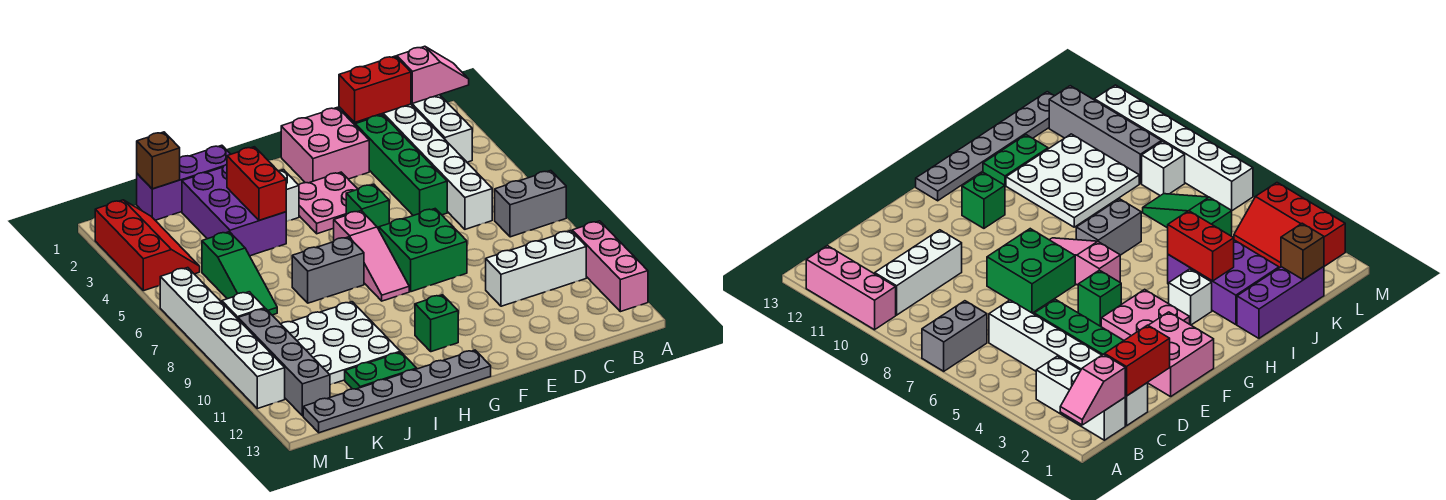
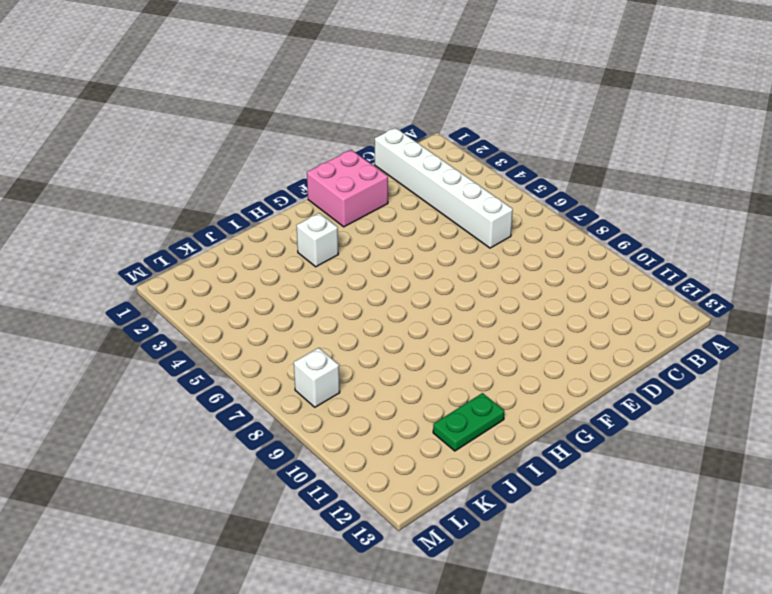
none -> grey brick A7:B7 level 1
none -> pink brick A10:A12 level 1
none -> white brick B1:B3 level 1

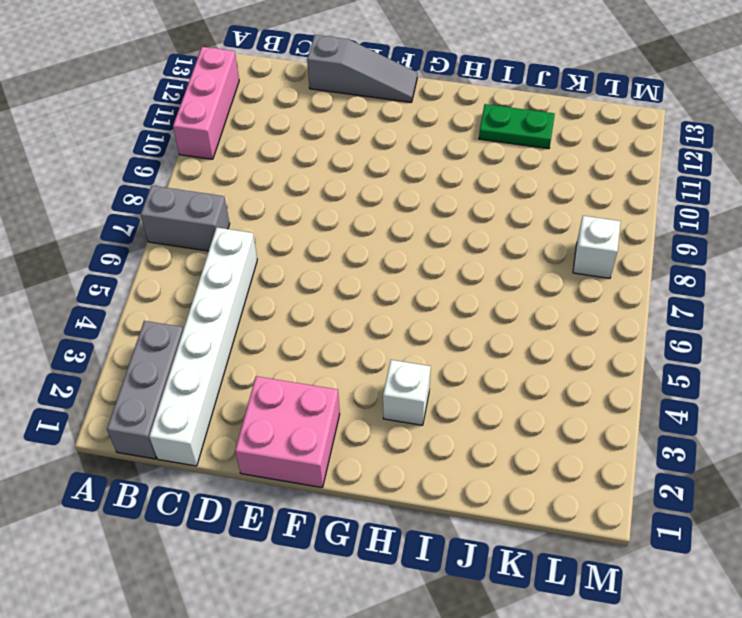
grey brick B1:B3 level 1 -> white brick B1:B3 level 1
grey slope D13:F13 level 1 top D -> none
none -> white brick B10:D10 level 1
none -> green brick D2:D5 level 1
none -> green brick E7:F8 level 1

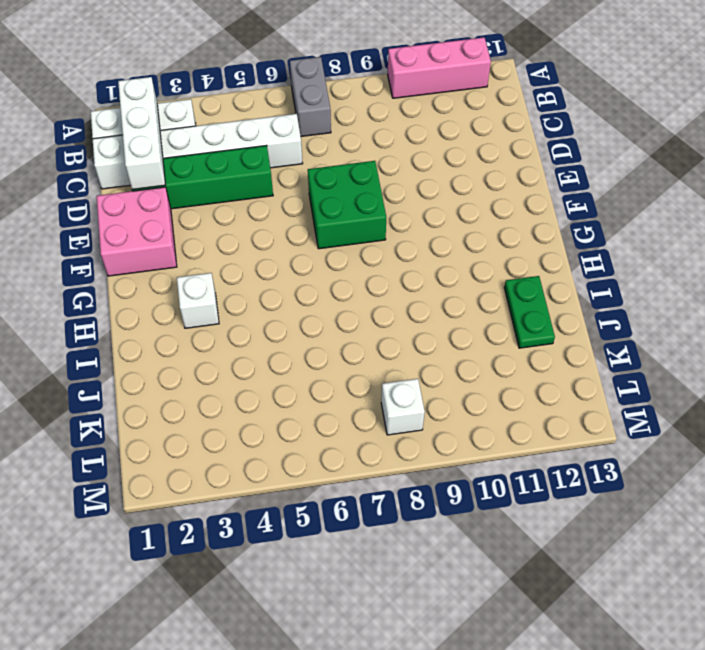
white brick B2:D2 level 2 -> white brick B10:D10 level 1
none -> pink plate F3:G4 level 1
none -> green brick F5 level 1
none -> pink slope G6:G8 level 1 top 6

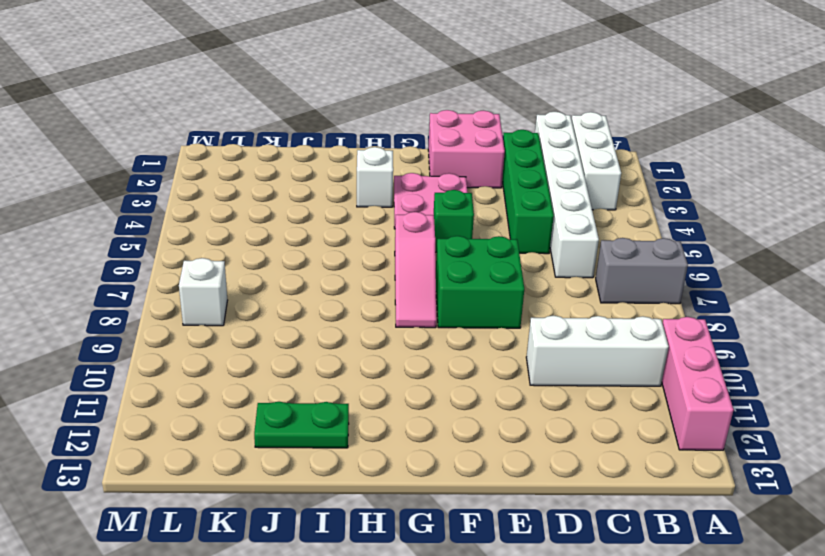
none -> green brick G11 level 1
none -> grey plate G13:L13 level 1
none -> grey brick H7:I7 level 1

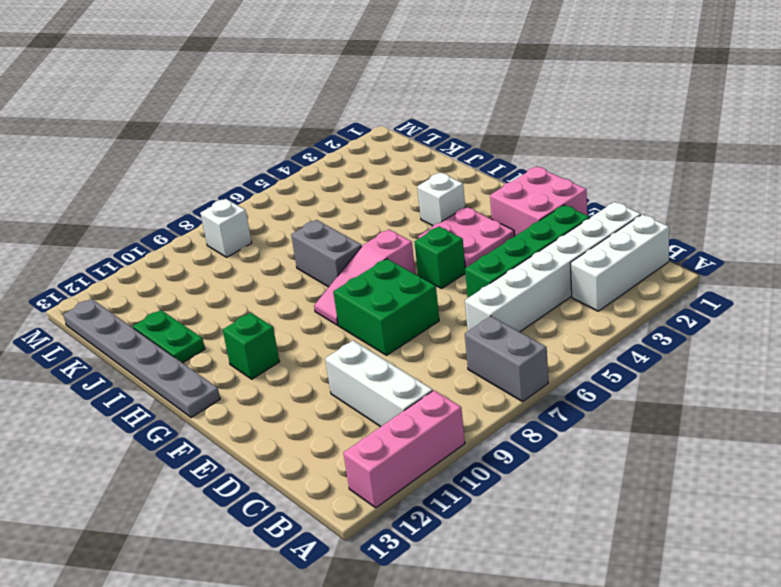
none -> purple brick I1:K1 level 1
none -> purple brick I2:J4 level 1
none -> white plate I9:K11 level 1

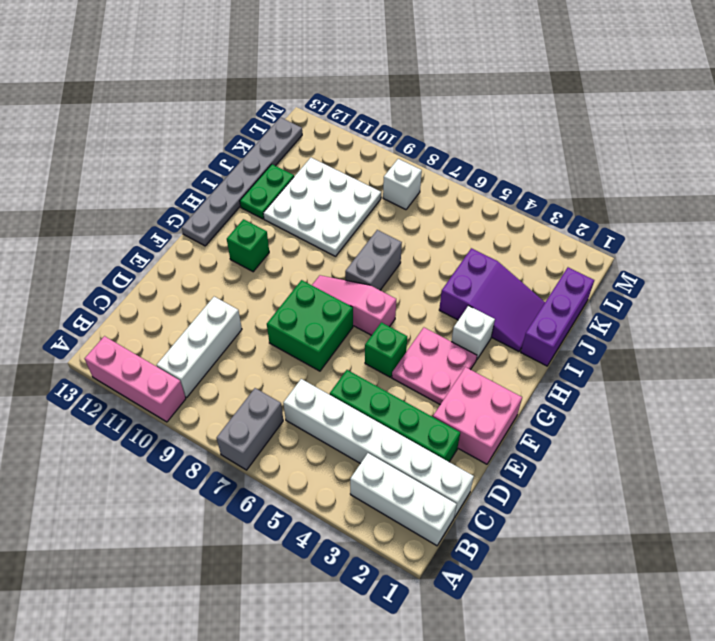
purple slope I2:J4 level 1 top 4 -> purple brick I2:J4 level 1
none -> green slope K5:K7 level 1 top 5
none -> red slope L2:M4 level 1 top M
none -> grey brick L9:L12 level 1

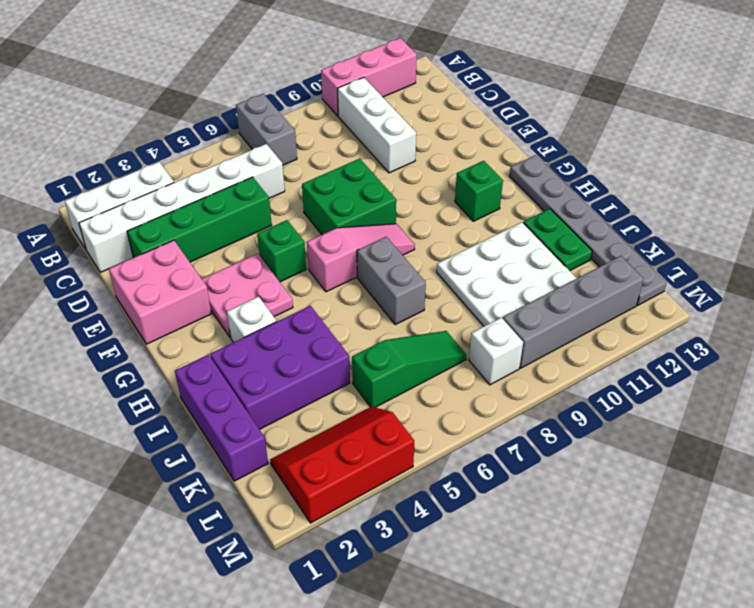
none -> white brick M6:M11 level 1
none -> pink slope A1:B1 level 2 top B
none -> red brick C1:D1 level 2

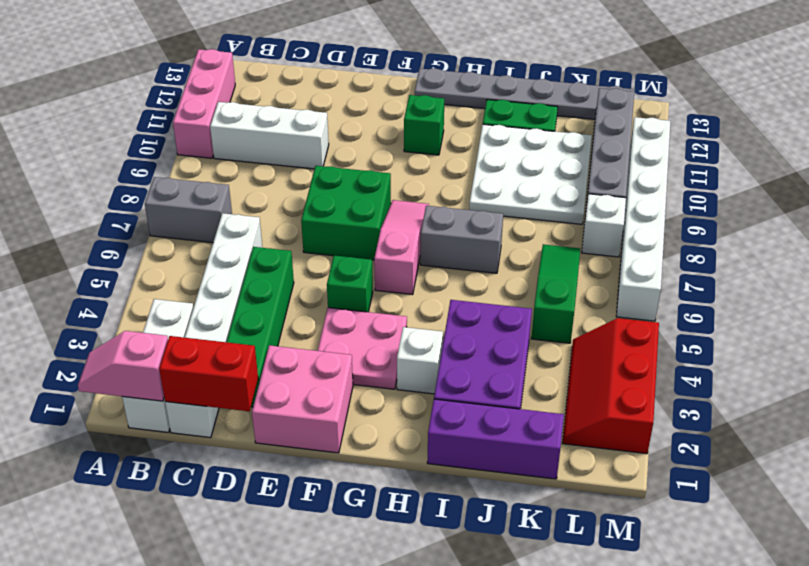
none -> red brick I3:I4 level 2
none -> brown brick K1 level 2

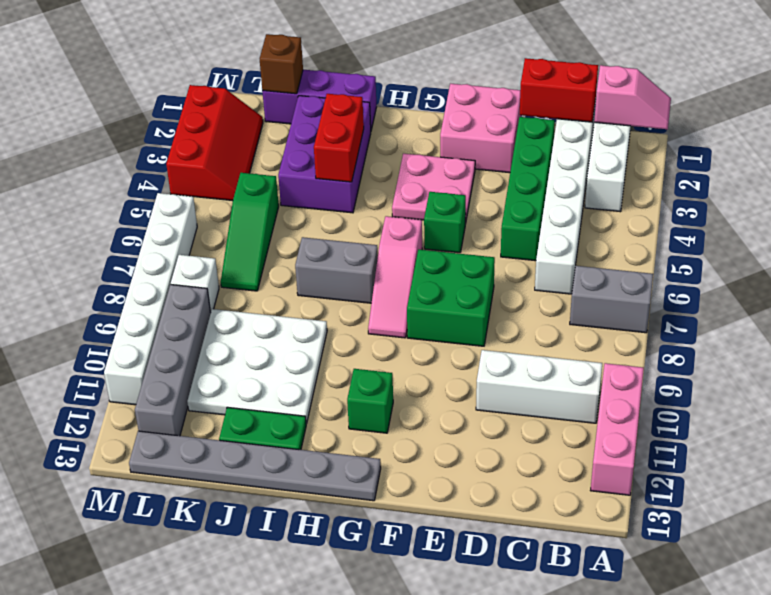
none -> white brick H3 level 1

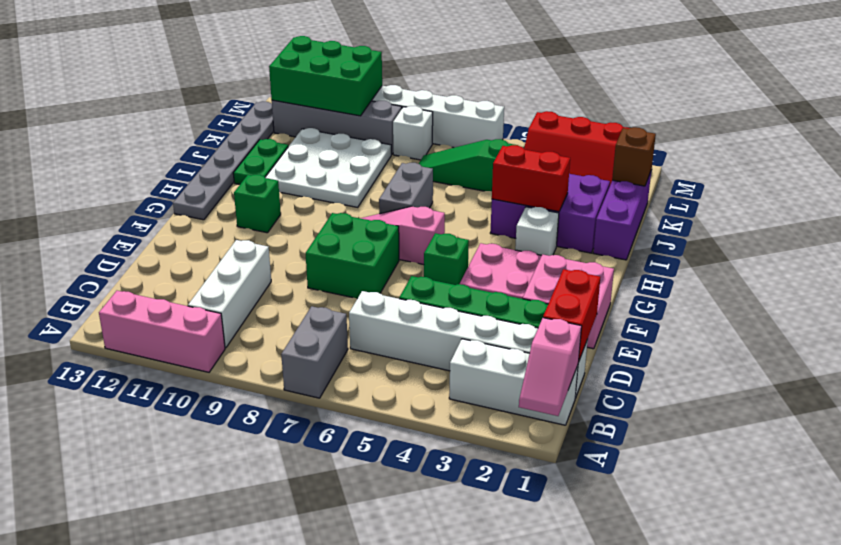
green brick L10:M12 level 2 -> none

